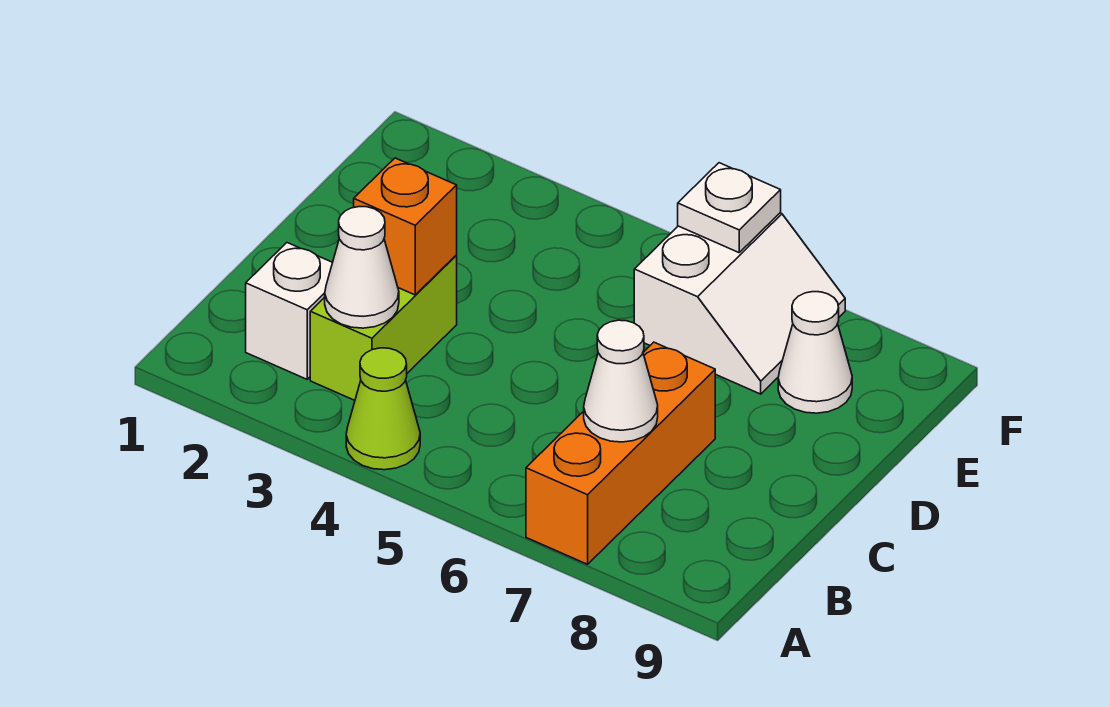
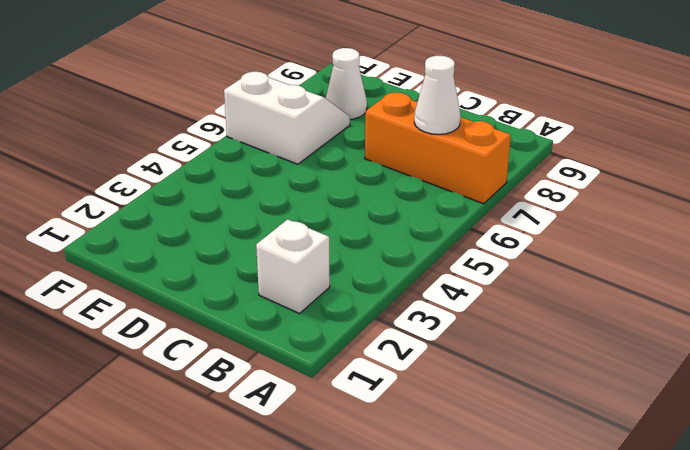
none -> lime cone A4 level 1
none -> lime brick B3:C3 level 1

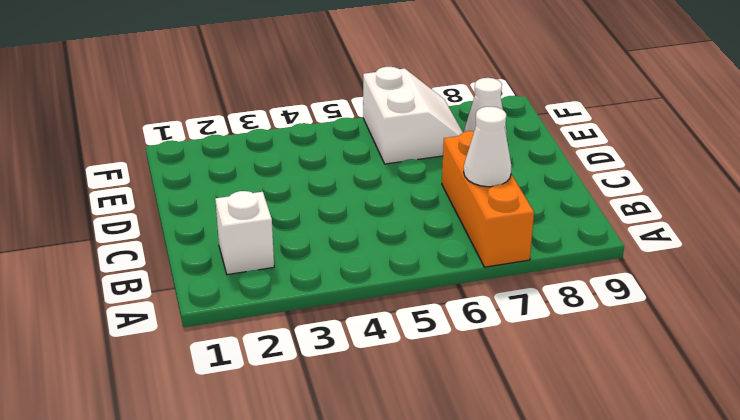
none -> lime cone A4 level 1
none -> lime brick B3:C3 level 1

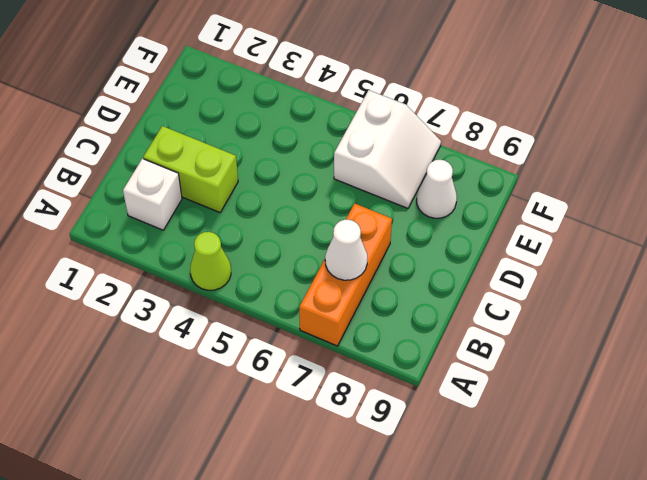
lime brick C2:C3 level 1 -> lime brick B3:C3 level 1
none -> white cone B3 level 2
none -> orange brick C3 level 2

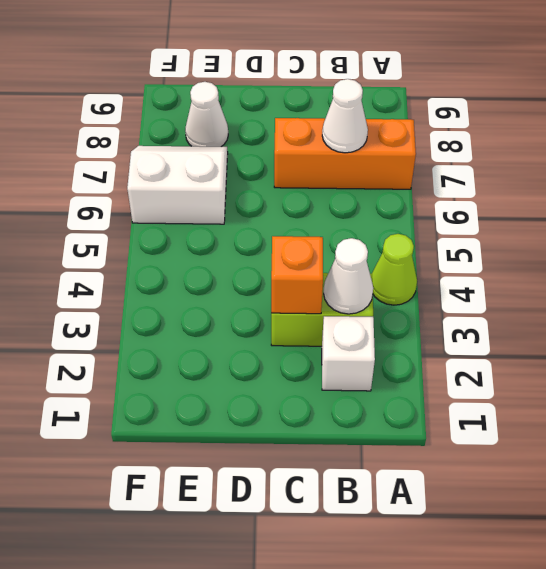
none -> white plate F6 level 2

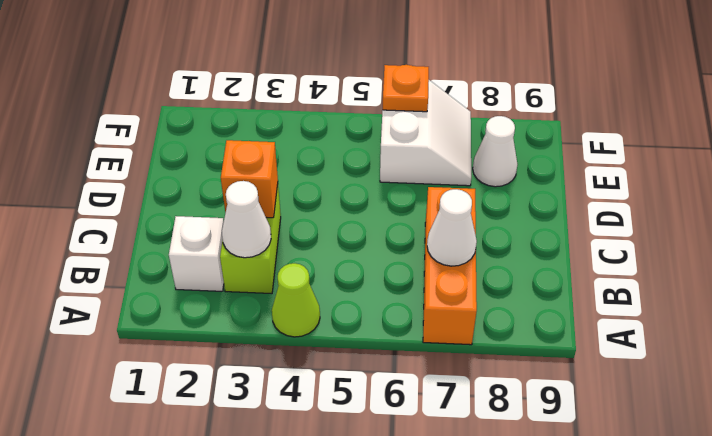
orange plate F6 level 2 -> white plate F6 level 2

